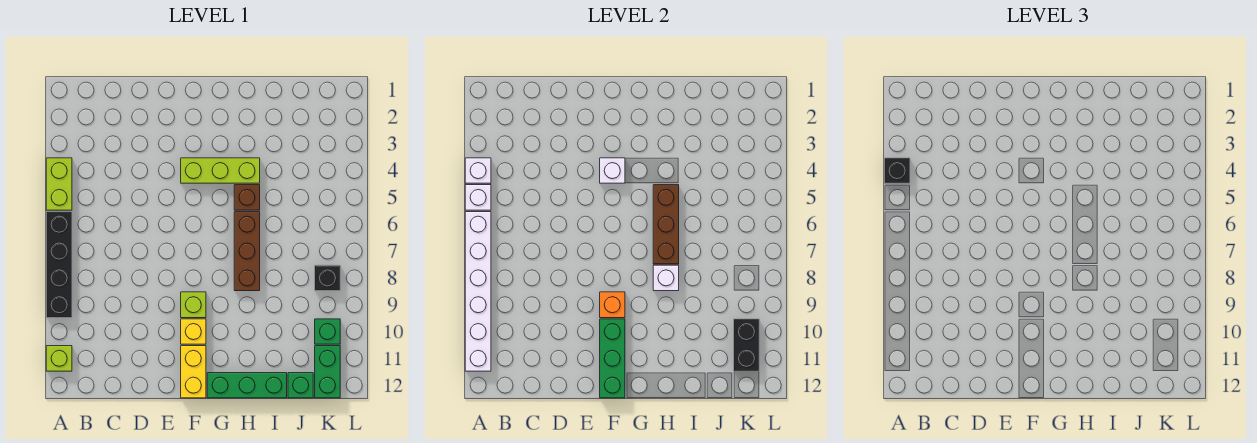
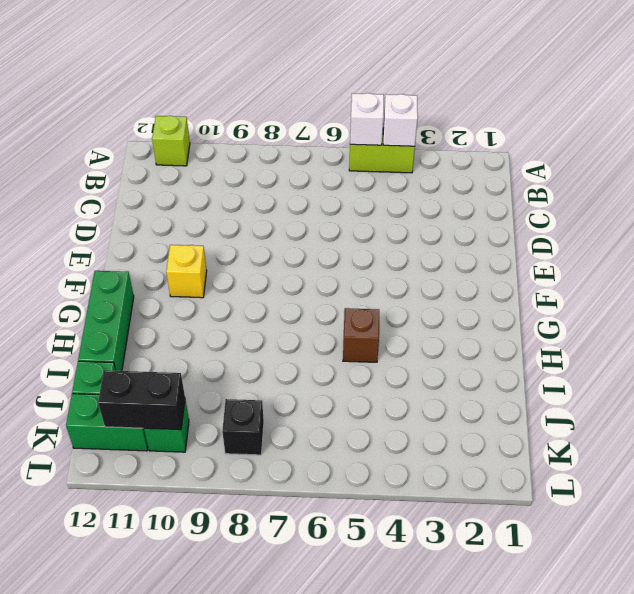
none -> black brick A6:A9 level 1
none -> lime brick F4:H4 level 1
none -> lime brick F9 level 1

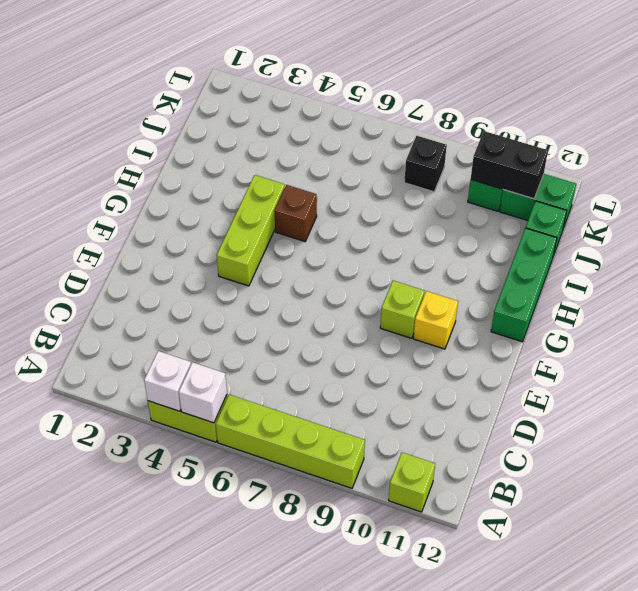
lime brick A6:A9 level 1 -> black brick A6:A9 level 1
none -> yellow brick F11:F12 level 1
none -> brown brick H6:H8 level 1
none -> white brick A6:A11 level 2

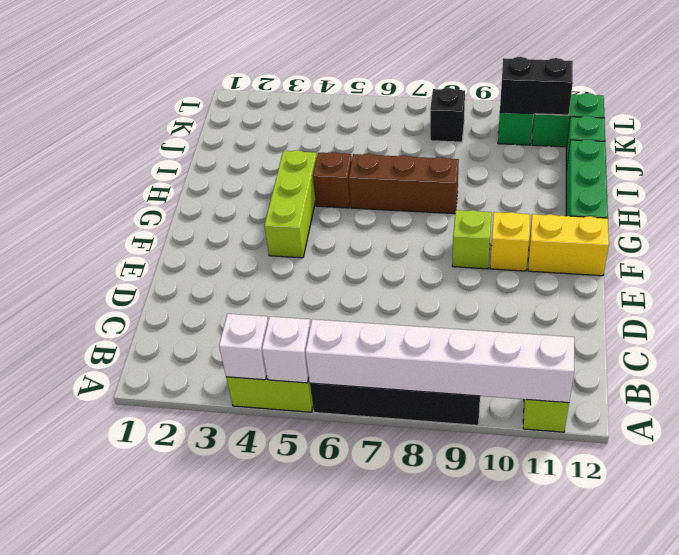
none -> white brick F4 level 2
none -> orange brick F9 level 2
none -> green brick F10:F12 level 2

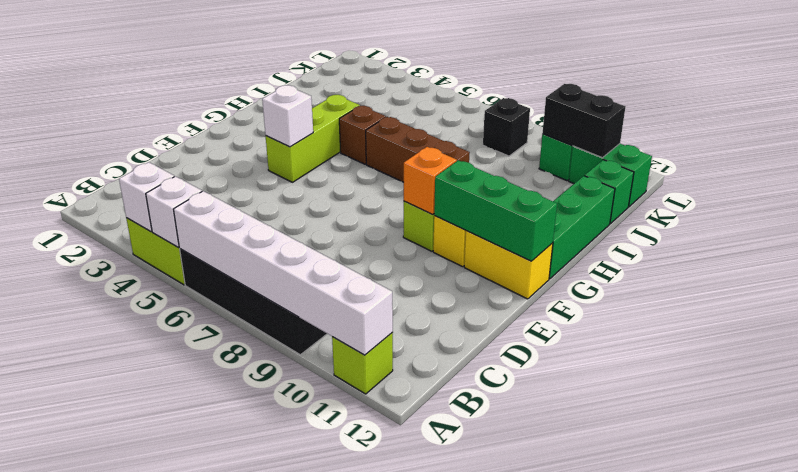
none -> brown brick H5:H7 level 2
none -> white brick H8 level 2
none -> black brick A4 level 3

